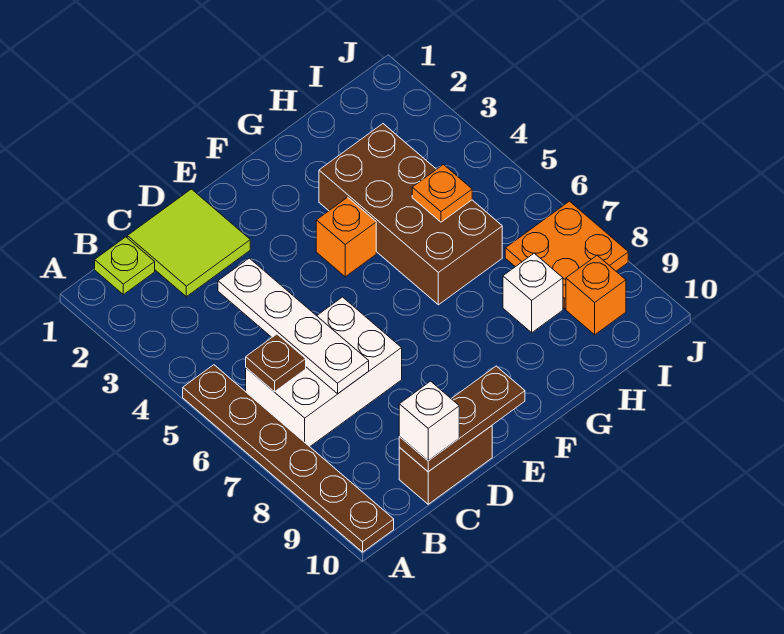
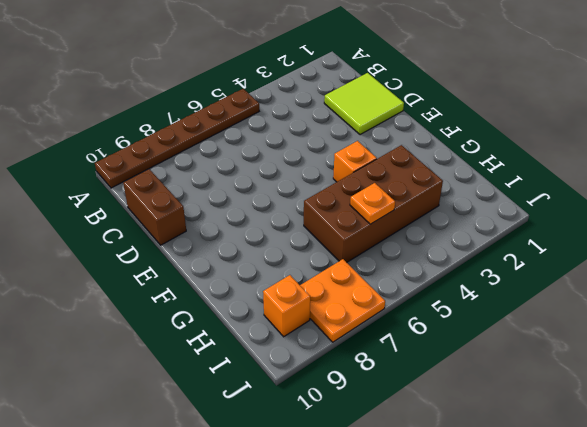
none -> lime plate B1 level 1
none -> white brick B6:D7 level 1
none -> white brick H8 level 1

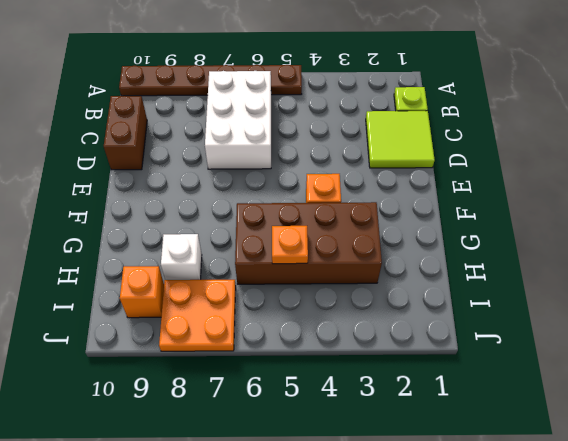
none -> brown plate B6 level 2
none -> white plate C4:C7 level 2
none -> brown plate C10:E10 level 2

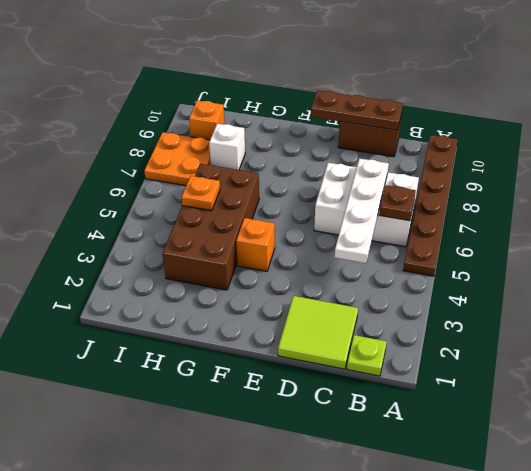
none -> white brick C10 level 3

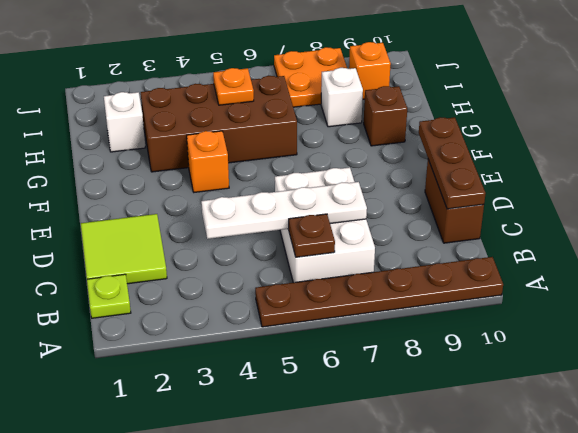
brown brick G9 level 1 -> none
white brick H2 level 1 -> white brick C10 level 3

